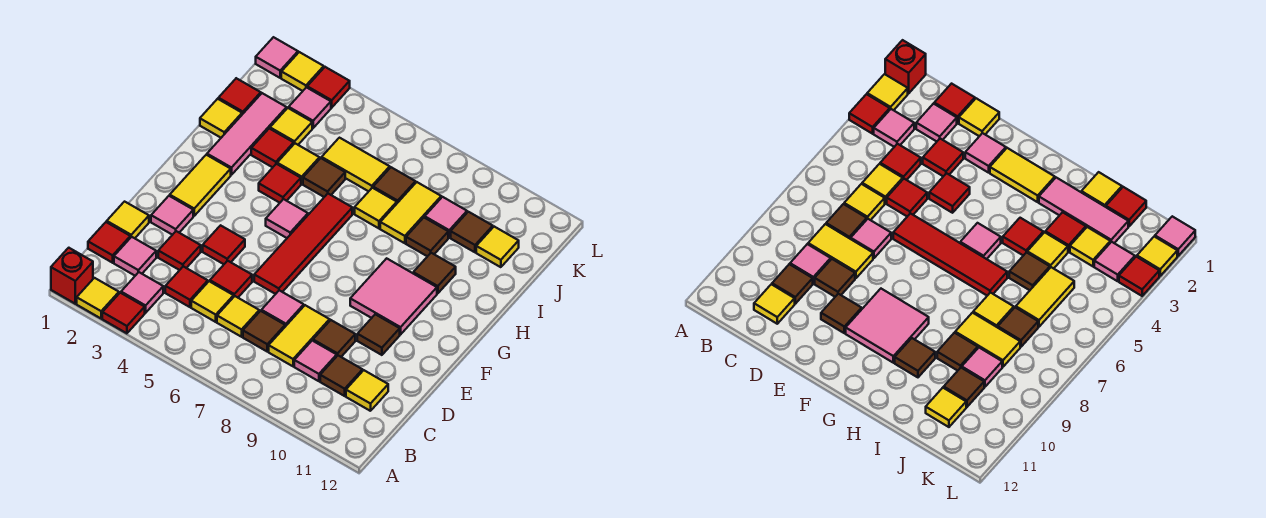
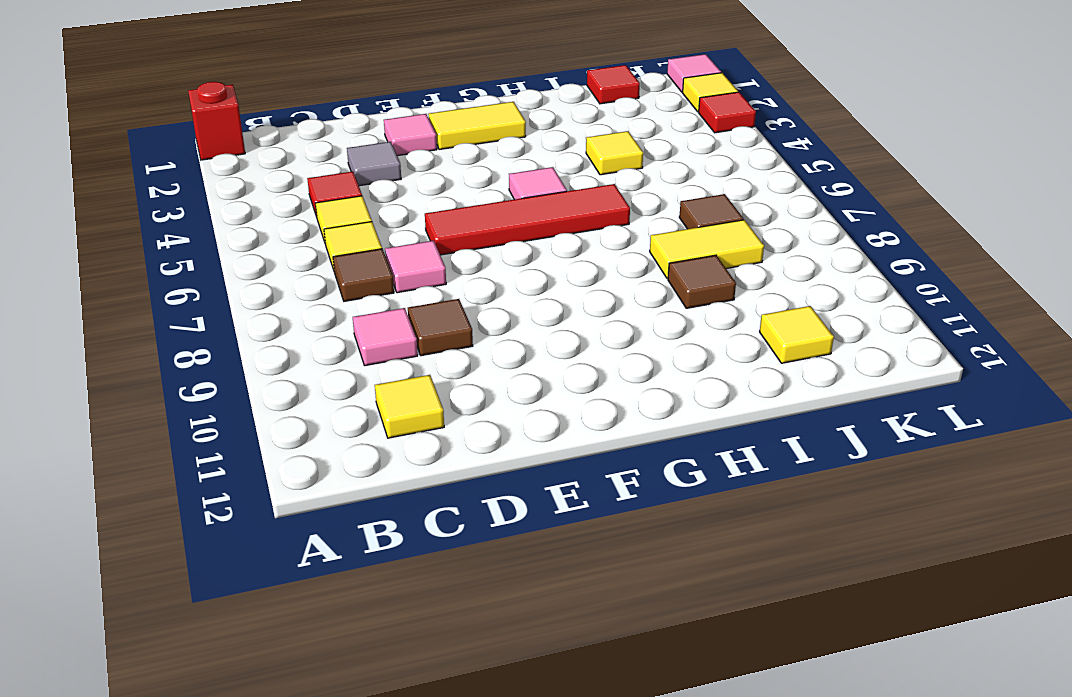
grey tile D3 level 1 -> red tile D3 level 1
none -> yellow tile A2 level 1
none -> red tile A3 level 1
none -> pink tile B3 level 1
none -> red tile C1 level 1

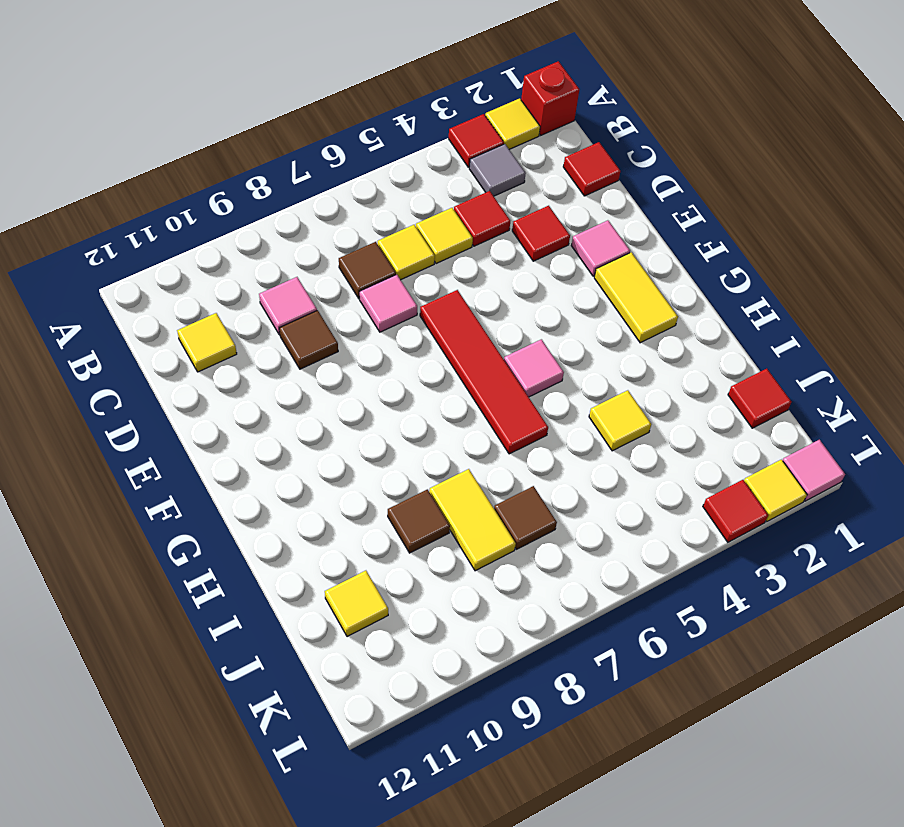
grey tile B3 level 1 -> pink tile B3 level 1
none -> pink tile C2 level 1
none -> yellow tile C8:D8 level 1
none -> brown tile C10 level 1
none -> yellow tile D1 level 1

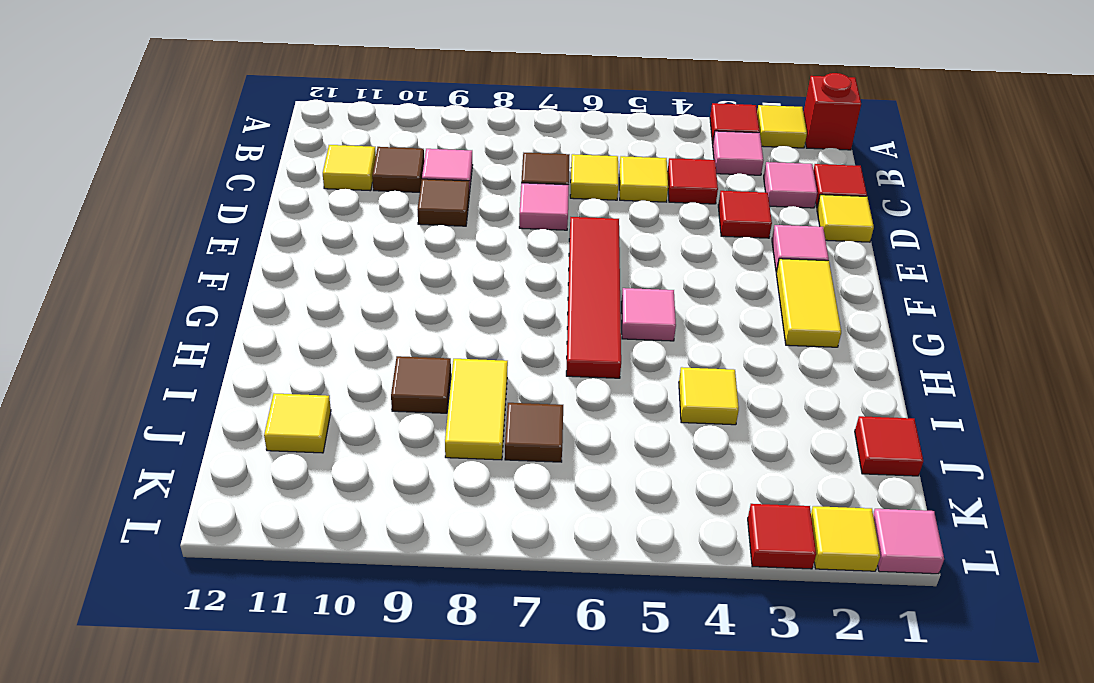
none -> yellow tile C8:D8 level 1
none -> red tile D5 level 1
none -> red tile E4 level 1
none -> brown tile E10 level 1

